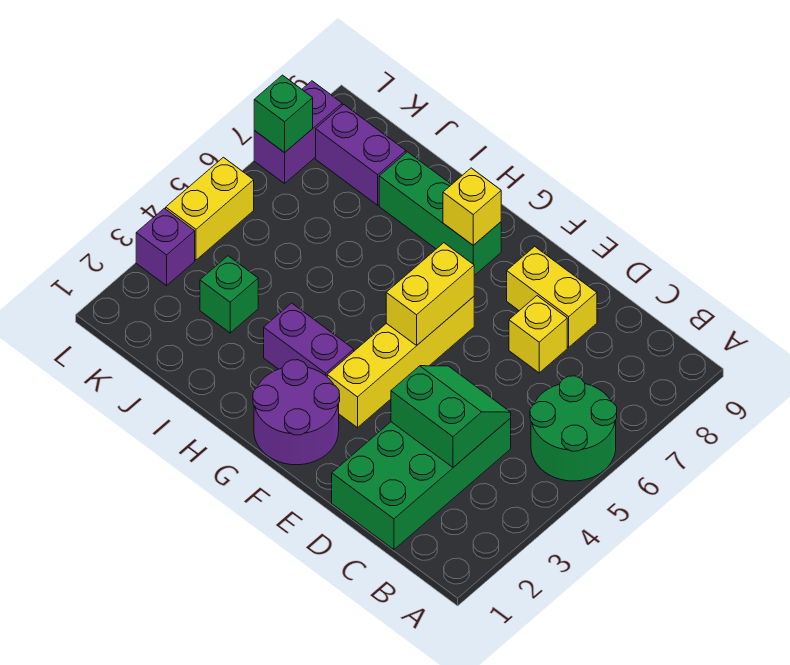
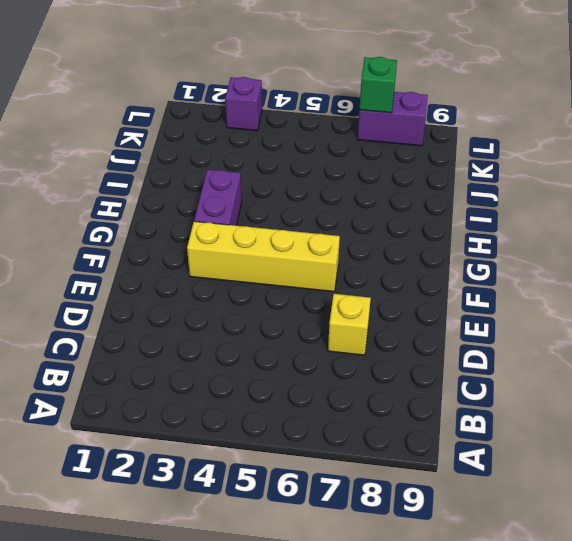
none -> green round brick A5:B6 level 1
none -> green brick C1:D4 level 1
none -> yellow brick D8:E8 level 1

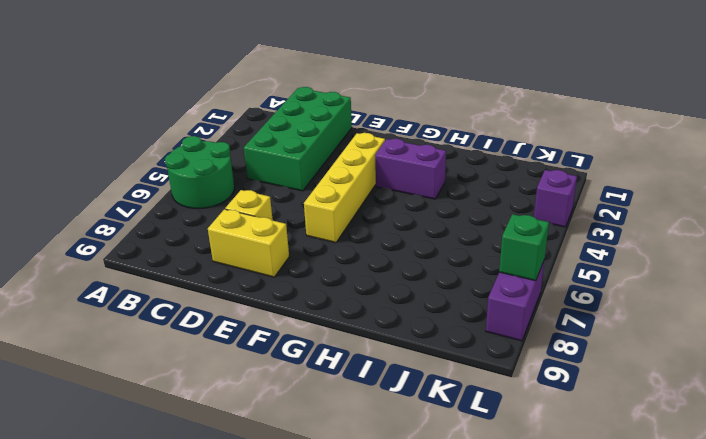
none -> purple round brick F1:G2 level 1
none -> green brick G8:I8 level 1
none -> green brick J3 level 1

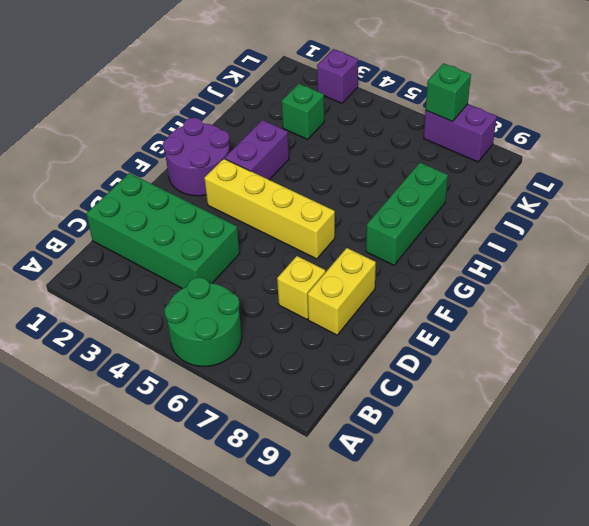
none -> purple brick J8:K8 level 1
none -> yellow brick L4:L5 level 1
none -> green slope C3:D4 level 2 top 3

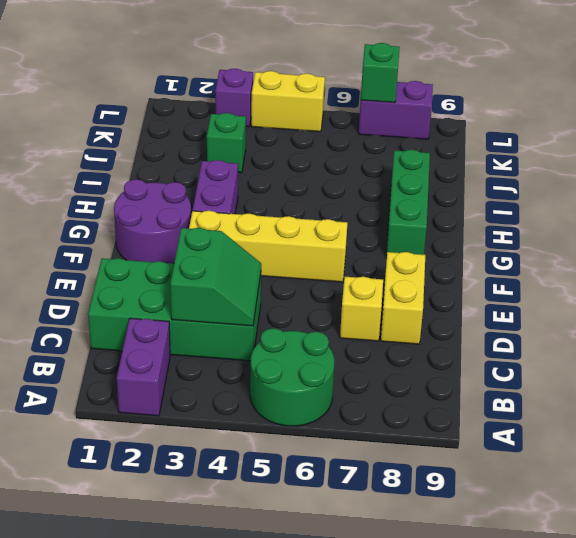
purple brick A2:B2 level 1 -> purple brick J8:K8 level 1
none -> yellow brick F5:F6 level 2
none -> yellow brick G8 level 2

